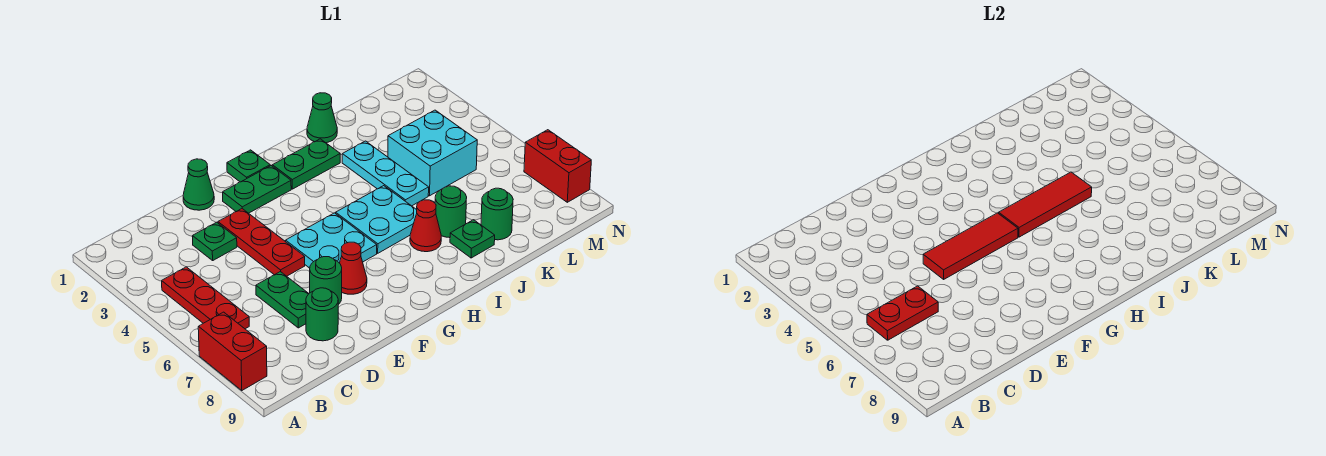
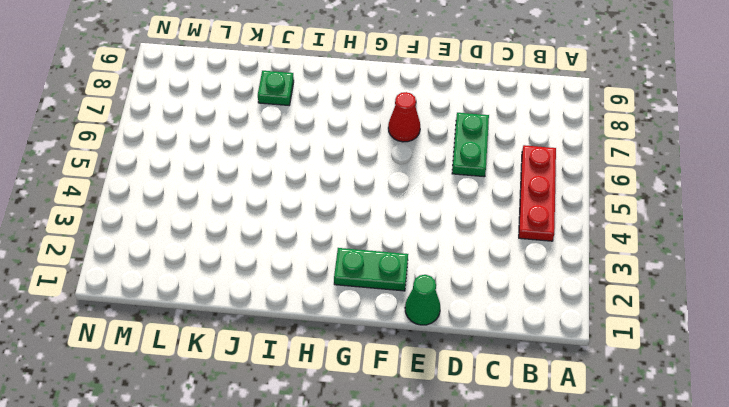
none -> red brick A7:A8 level 1
none -> green plate D3 level 1
none -> green round brick D8 level 1

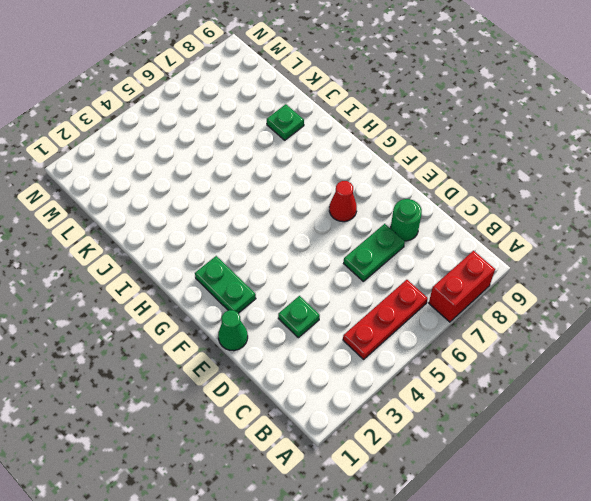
none -> red plate E3:E5 level 1
none -> green round brick E7 level 1
none -> cyan plate F5:G6 level 1

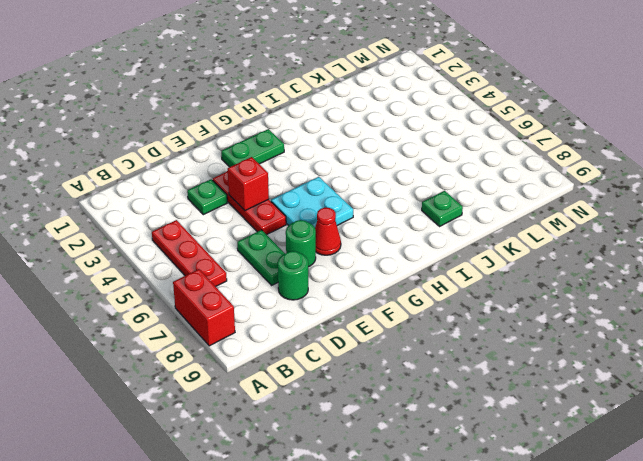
red brick E4 level 2 -> none
none -> green cone E1 level 1
none -> green plate G1 level 1
none -> green plate H2:I2 level 1

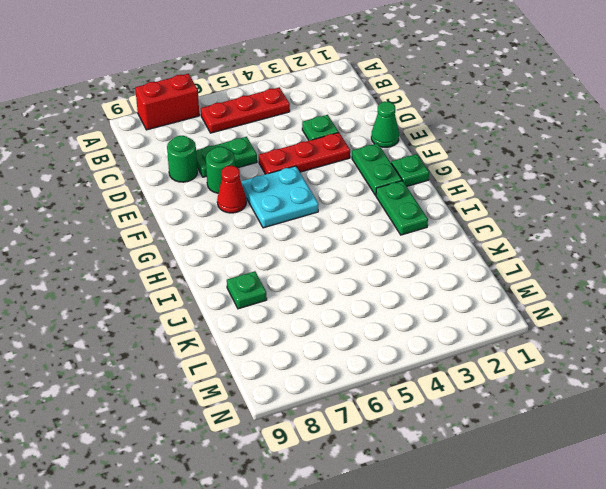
none -> cyan plate H5:I6 level 1
none -> red cone I7 level 1
none -> green cone J1 level 1

